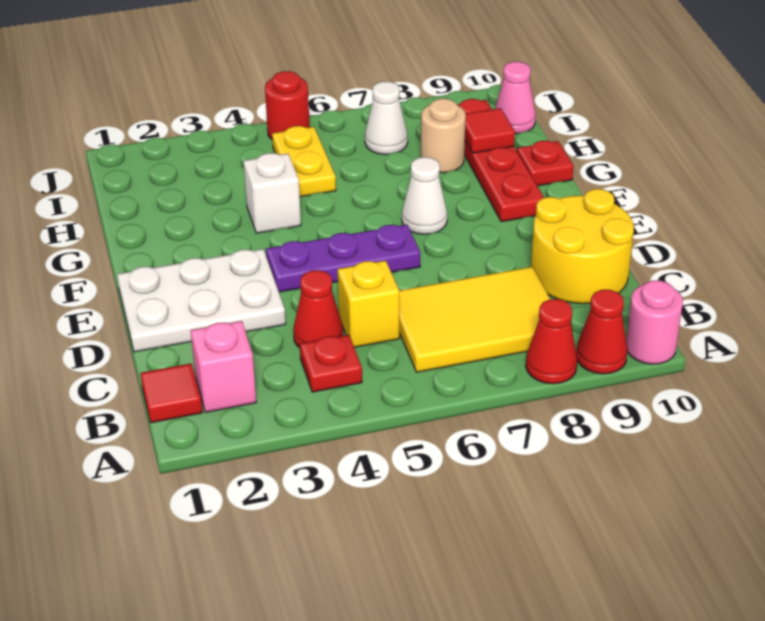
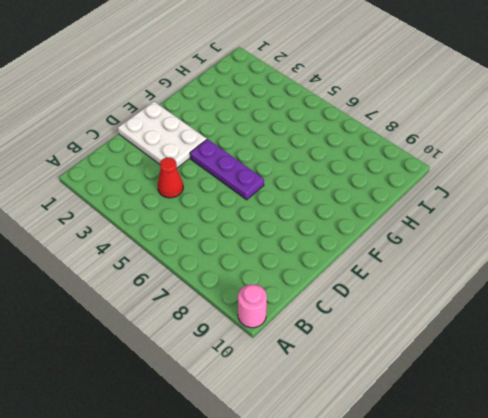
none -> red cone A8 level 1
none -> red cone A9 level 1
none -> red tile B1 level 1

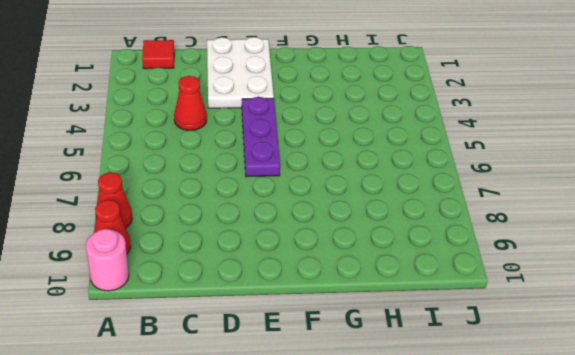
none -> pink brick B2 level 1
none -> red plate B4 level 1
none -> yellow tile B6:C8 level 1

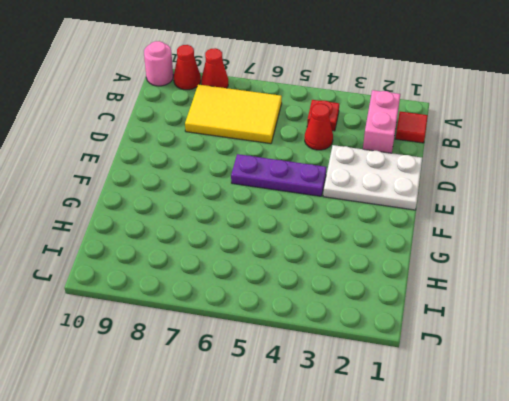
pink brick B2:C2 level 1 -> pink brick B2 level 1
none -> yellow brick C5 level 1
none -> yellow round brick C9:D10 level 1
none -> white cone F7 level 1

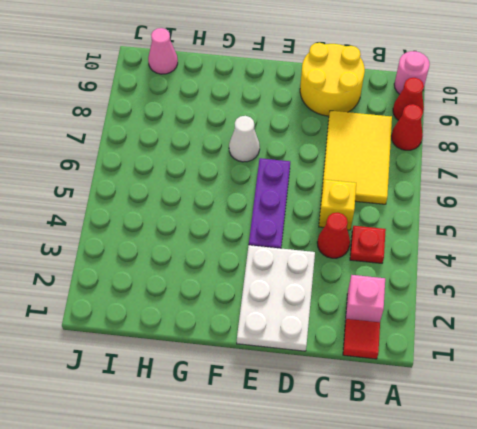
none -> red plate F9:I9 level 1
none -> white brick G4 level 1
none -> red plate G10 level 1

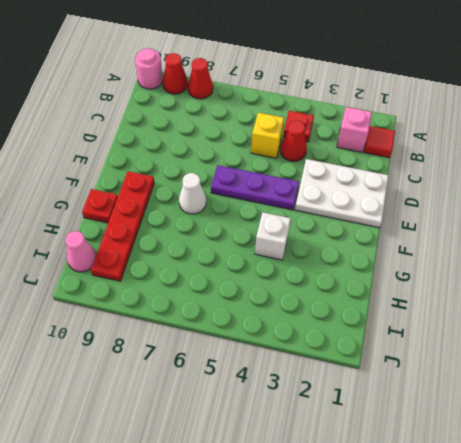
none -> yellow tile B6:C8 level 1
none -> yellow round brick C9:D10 level 1
none -> yellow plate H5:I5 level 1

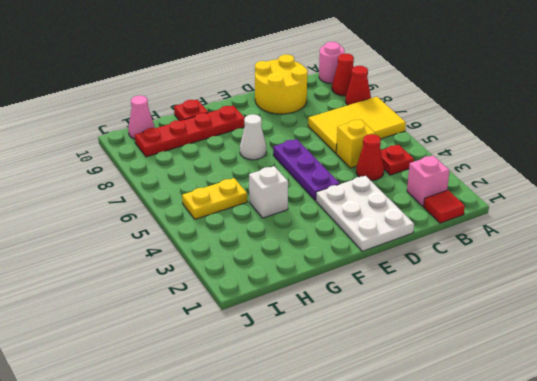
yellow tile A6:C7 level 1 -> yellow tile B6:C8 level 1
none -> tan round brick H8 level 1
none -> white cone I7 level 1
none -> red round brick J5 level 1

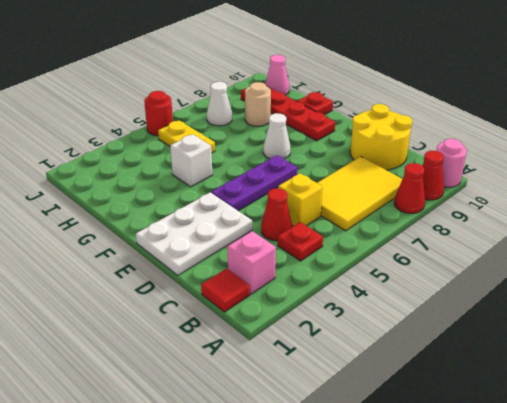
none -> red tile H9 level 2

